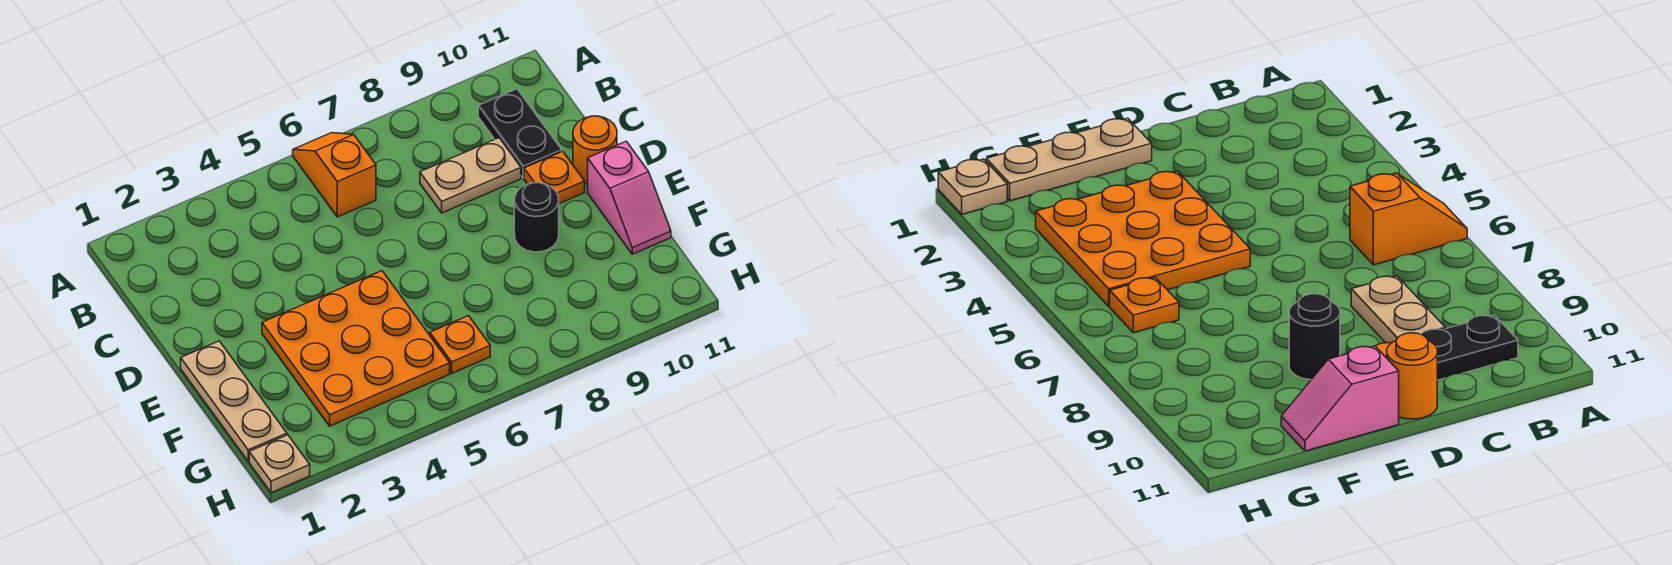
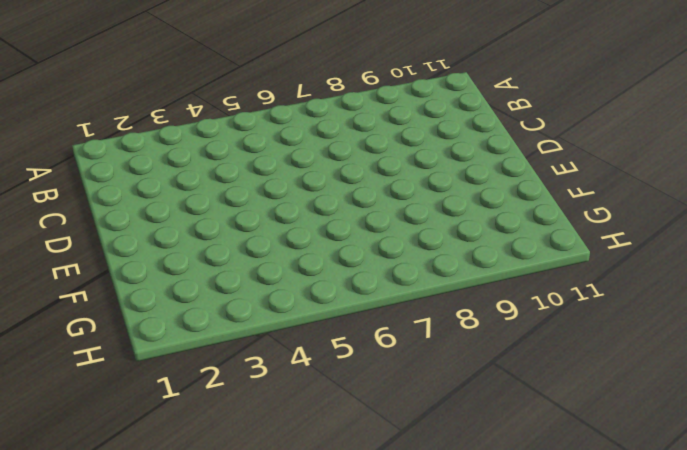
none -> orange slope A6:B6 level 1 top B
none -> black plate B10:C10 level 1

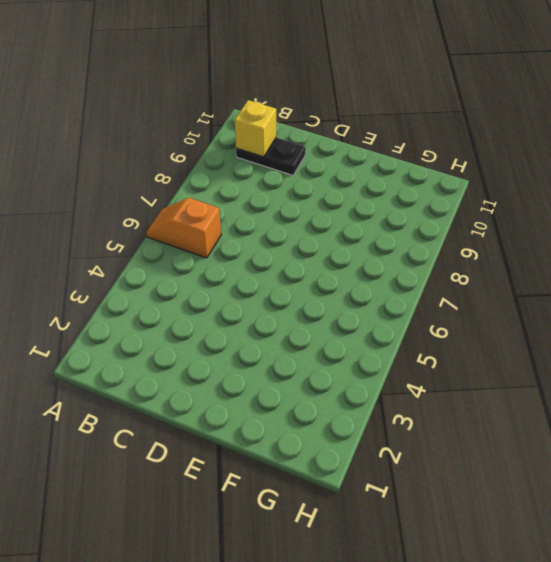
yellow brick B10 level 2 -> none
none -> tan plate C8:C9 level 1
none -> orange plate D10 level 1

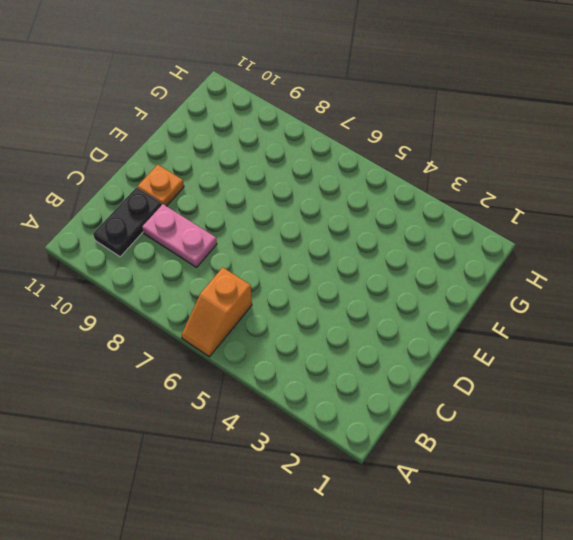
pink plate C8:C9 level 1 -> tan plate C8:C9 level 1
none -> orange round brick D11 level 1
none -> tan plate E1:G1 level 1

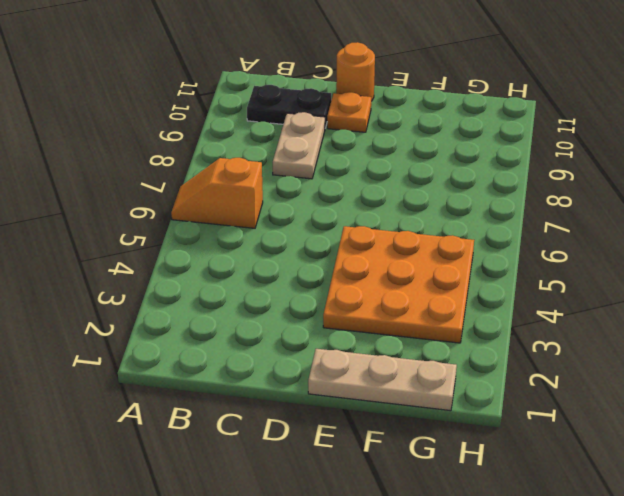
none -> black round brick E9 level 1
none -> pink slope E11:F11 level 1 top E

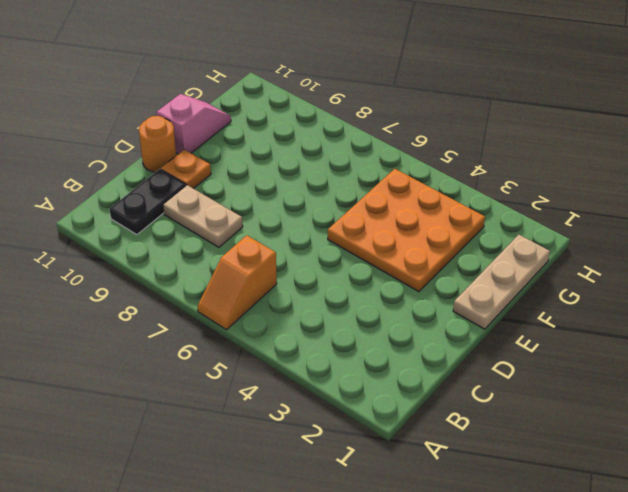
none -> black round brick E9 level 1
none -> orange plate G6 level 1

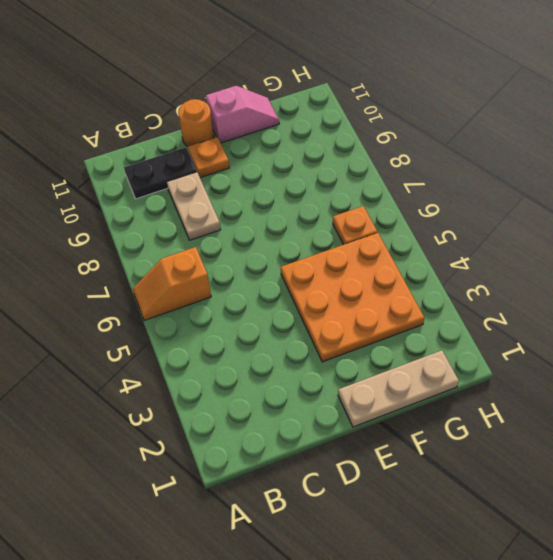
none -> black round brick E9 level 1
none -> tan plate H1 level 1

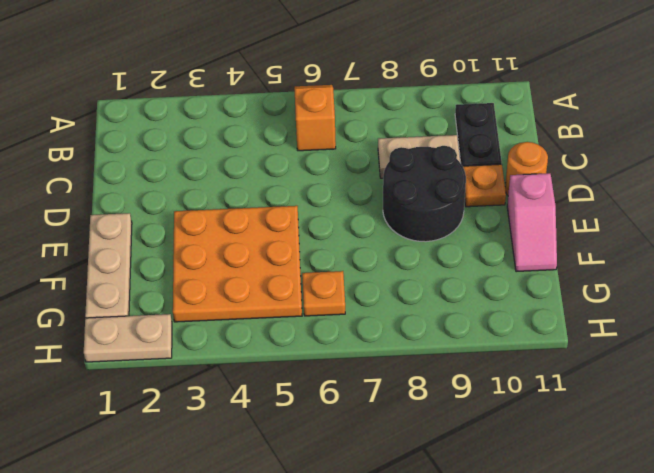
black round brick D8:E9 level 1 -> black round brick E9 level 1
tan plate H1:H2 level 1 -> tan plate H1 level 1

